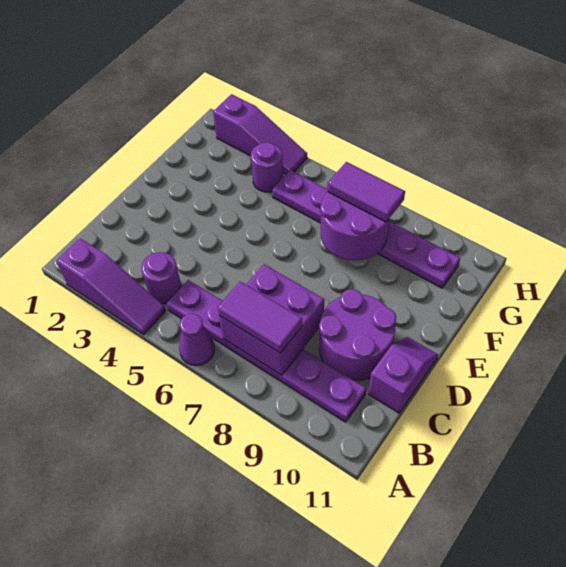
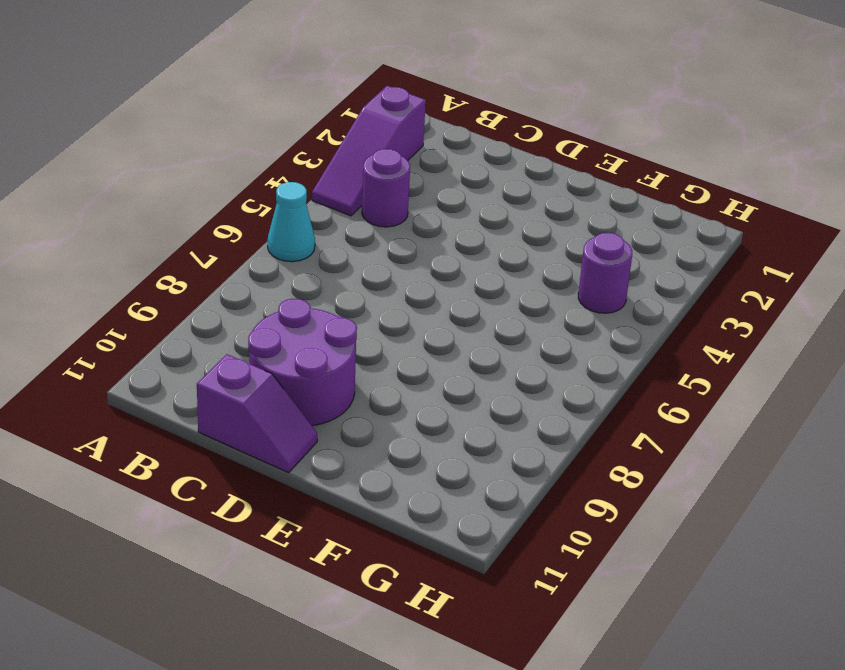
cyan cone A6 level 1 -> purple cone A6 level 1
none -> purple plate B5:B10 level 1
none -> purple plate G5:G10 level 1
none -> purple slope H2:H4 level 1 top 2

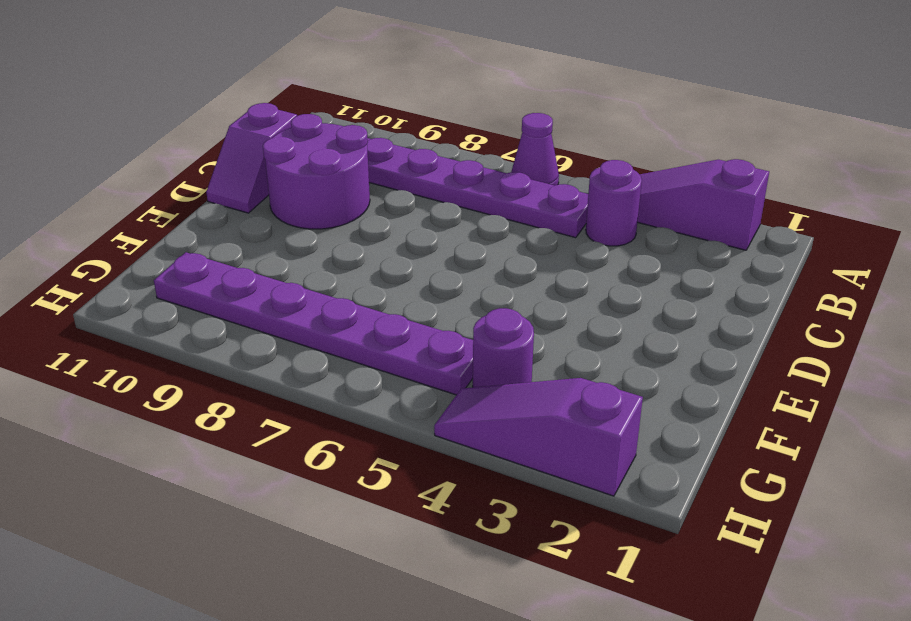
none -> purple brick B7:C8 level 2
none -> purple round brick F7:G8 level 2
none -> purple tile B7:B8 level 3

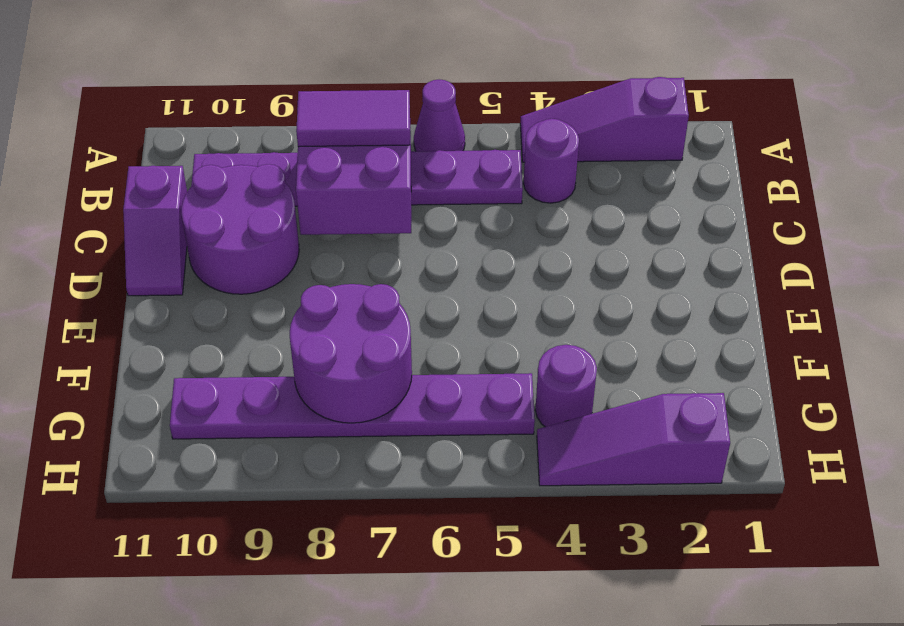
none -> purple tile G7:G8 level 3

